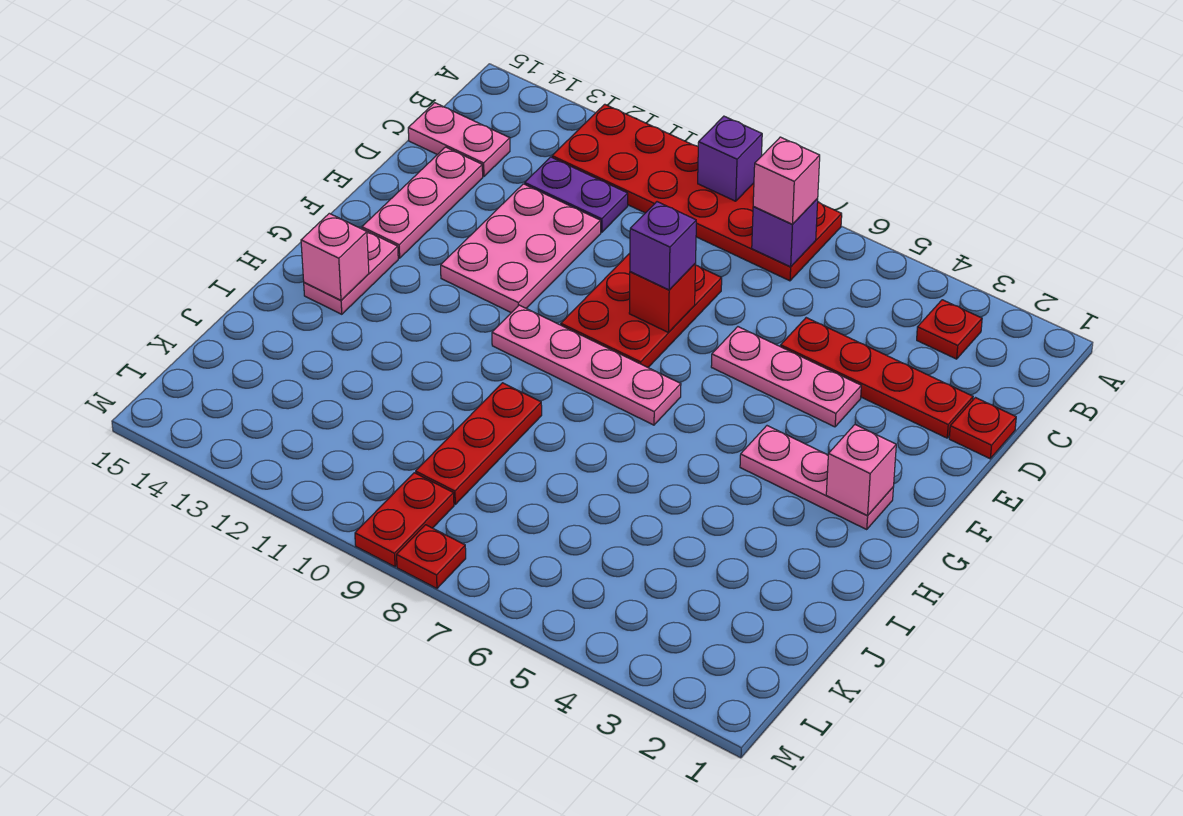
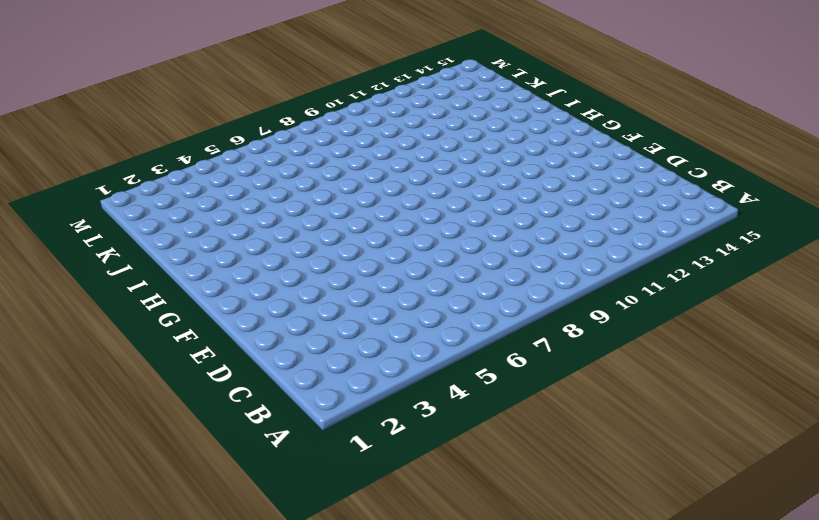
none -> red plate A7:B12 level 1
none -> red plate B3 level 1
none -> purple plate C11:C12 level 1

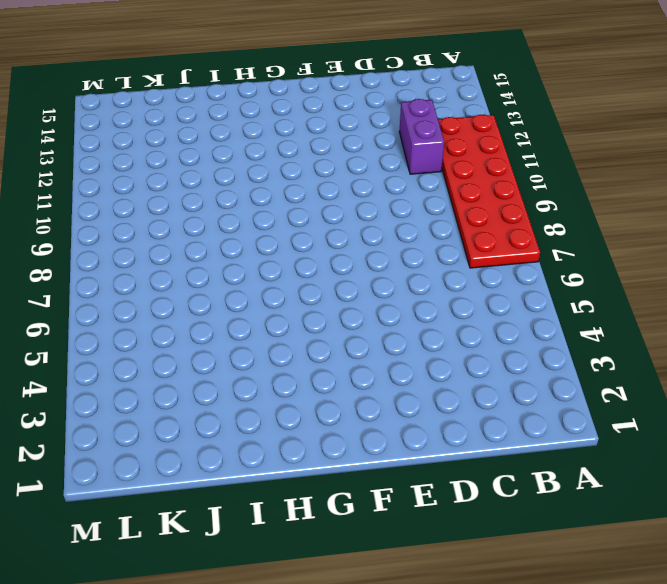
purple brick C11:C12 level 1 -> purple plate C11:C12 level 1
none -> red plate B3 level 1
none -> pink plate C14:C15 level 1
none -> red plate D1 level 1

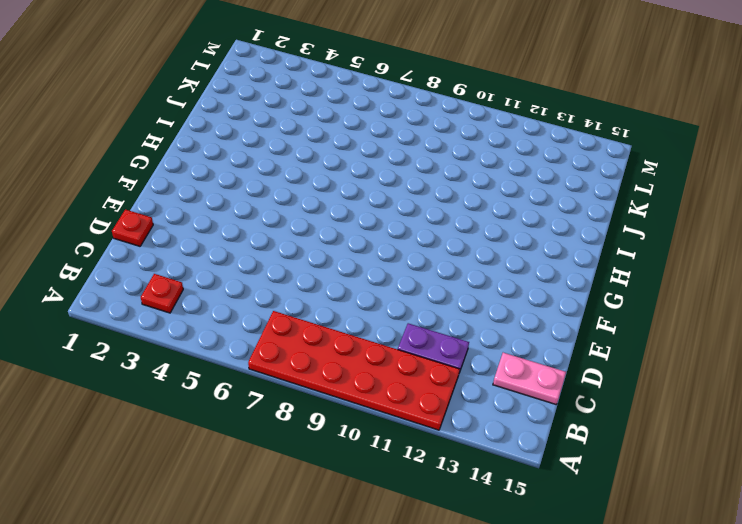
none -> red plate D2:D5 level 1
none -> red plate D8:F9 level 1
none -> pink plate D11:F12 level 1

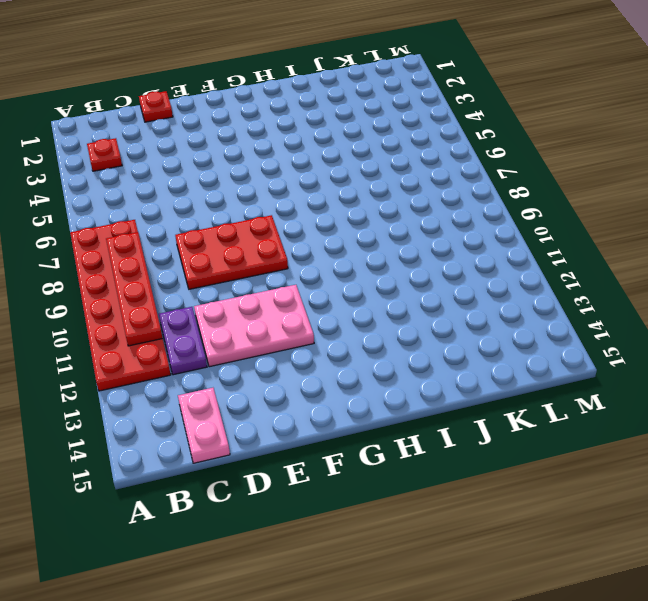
red plate B8:B11 level 2 -> red plate D2:D5 level 1
none -> pink plate D14:F14 level 1
none -> pink plate E4:E6 level 1
none -> pink plate G2:G4 level 1

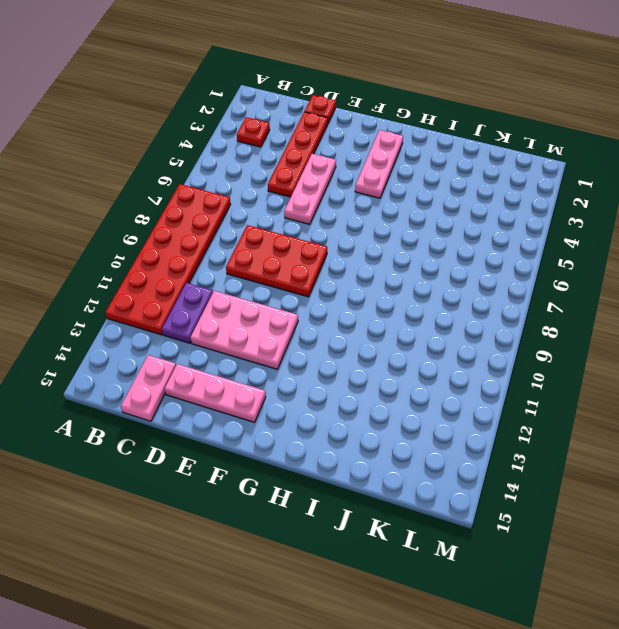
none -> pink plate G7:G10 level 1
none -> pink plate G14:H14 level 1
none -> red plate I9:K9 level 1

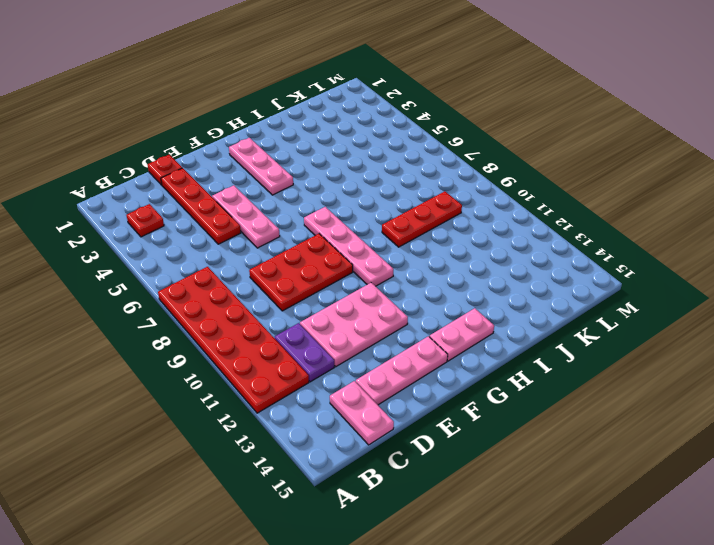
none -> red plate L9:M9 level 1
none -> red plate M8 level 1
none -> purple brick A9 level 2

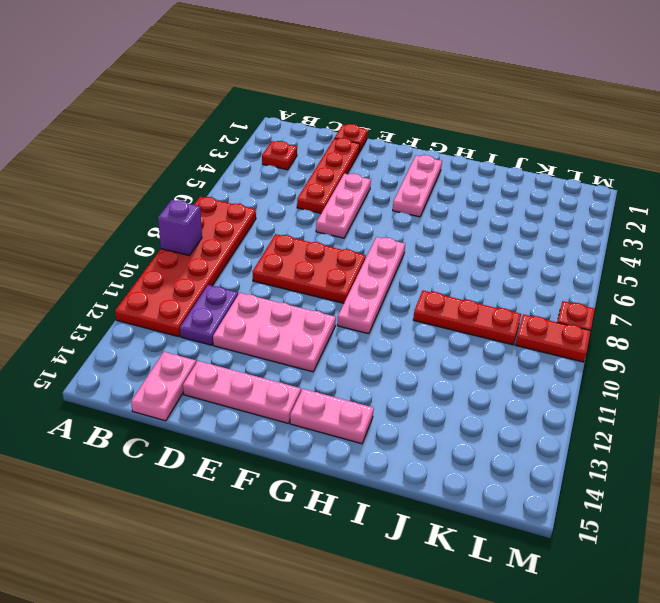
none -> purple brick B7 level 2
none -> red brick E8 level 2
none -> pink brick G2 level 2

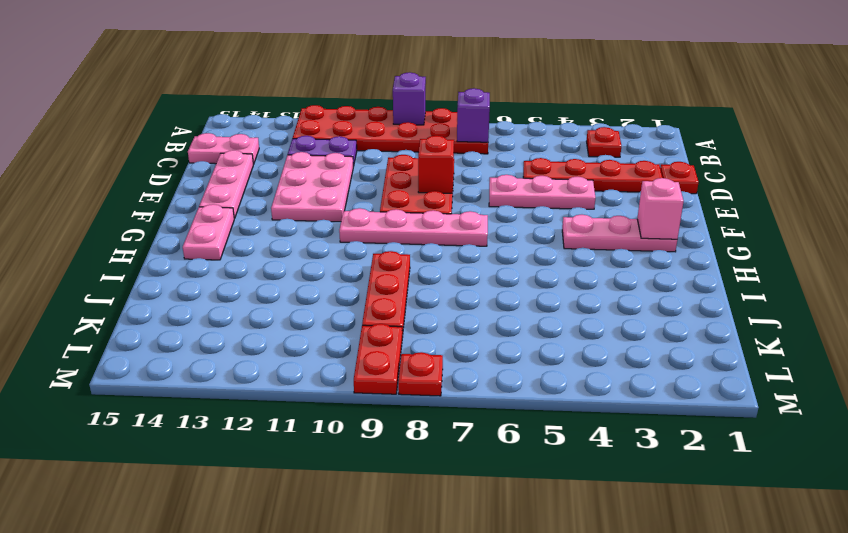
none -> pink brick H14 level 2
none -> pink brick B7 level 3
none -> purple brick E8 level 3

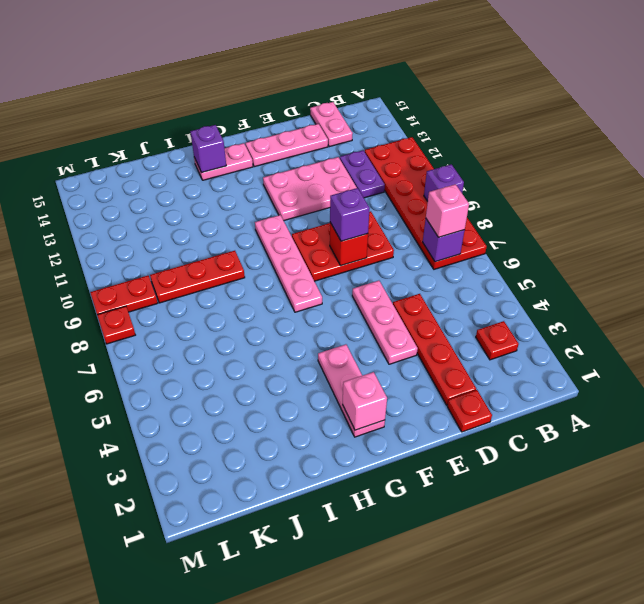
purple brick H14 level 2 -> pink brick H14 level 2

